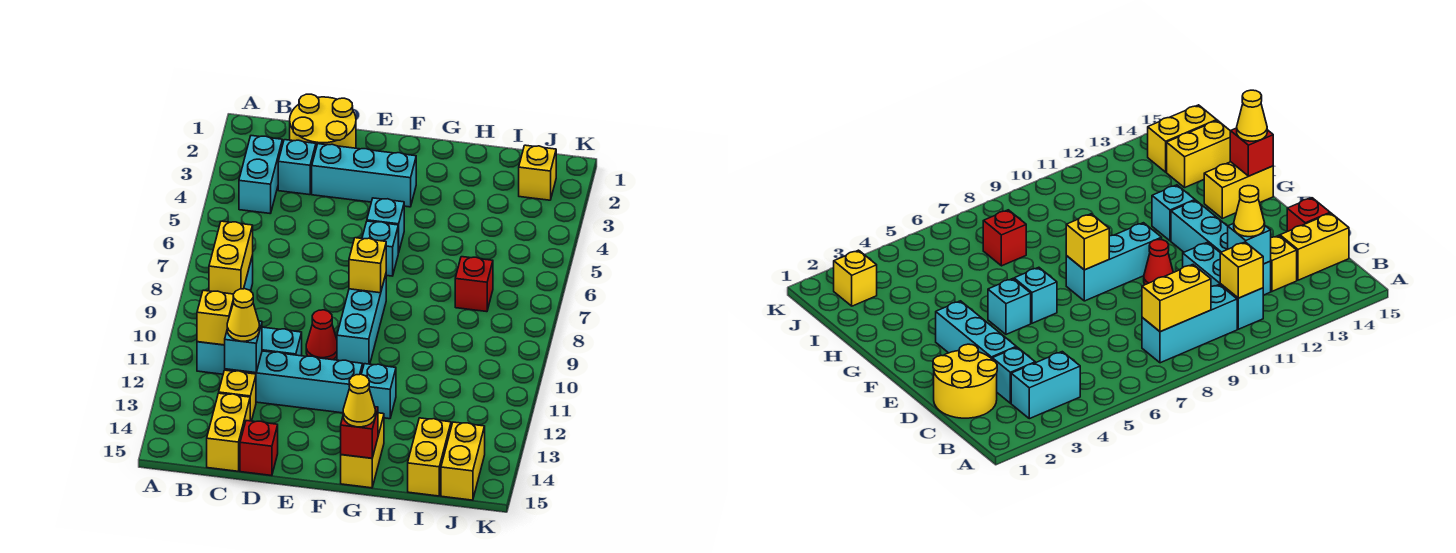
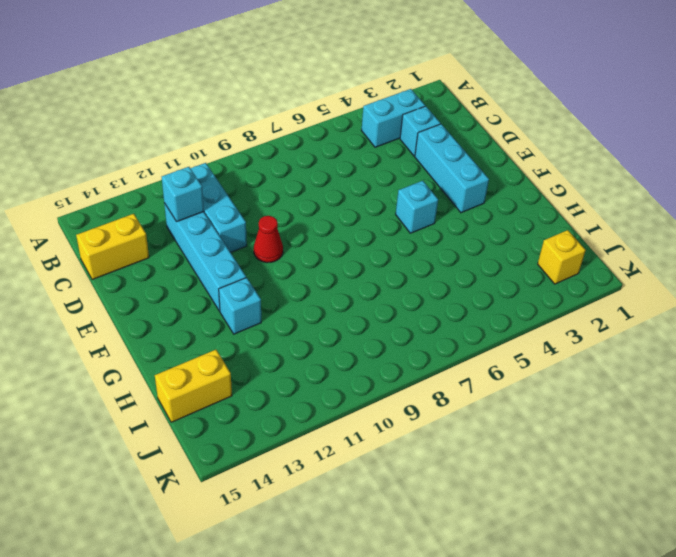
none -> cyan brick B8:B10 level 1
none -> yellow round brick C1:D2 level 1
none -> yellow brick C13 level 1

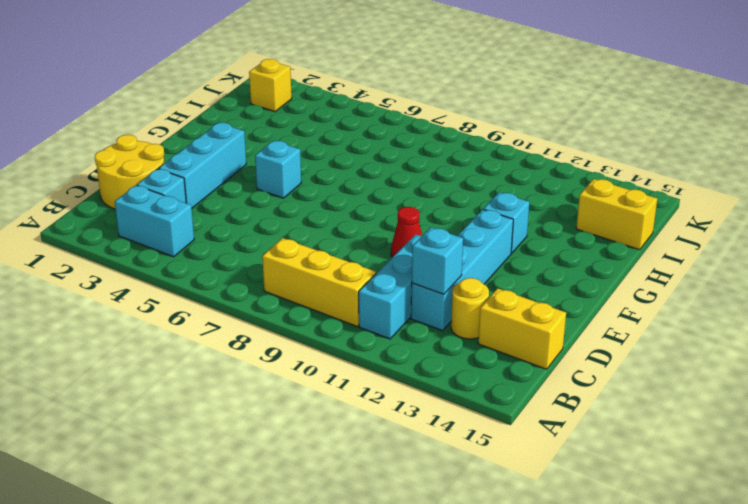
yellow brick B8:B10 level 1 -> cyan brick B8:B10 level 1
yellow round brick C13 level 1 -> yellow brick C13 level 1
none -> red brick D15 level 1
none -> cyan brick F6 level 1
none -> cyan brick F8:F10 level 1

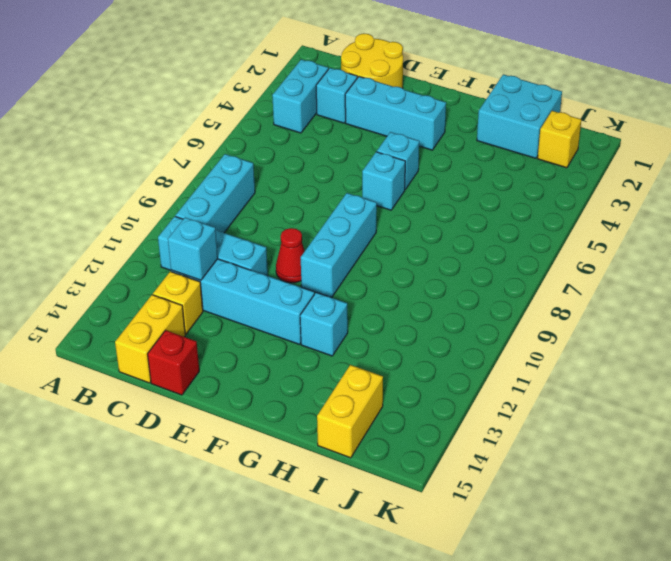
cyan brick H1:I2 level 1 -> none
none -> yellow brick G14:G15 level 1
none -> red brick I7 level 1
none -> yellow brick J14:J15 level 1

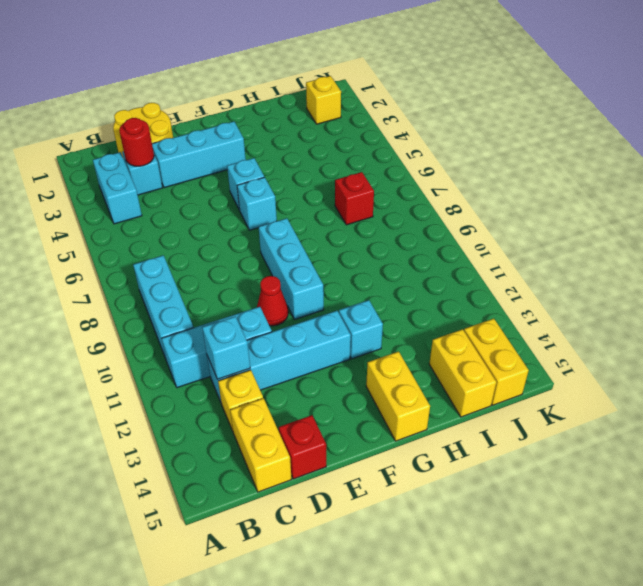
red round brick C3 level 2 -> none
none -> yellow brick B8:B9 level 2
none -> yellow brick B11 level 2
none -> yellow brick F8 level 2

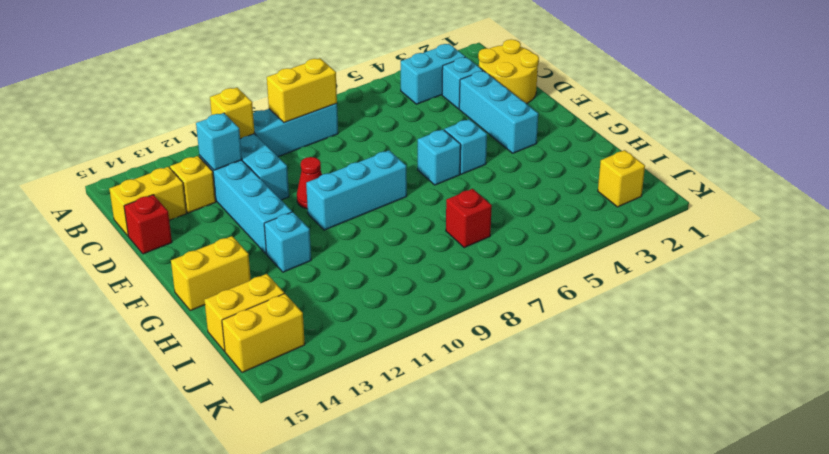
none -> yellow brick F8 level 2
none -> red brick G15 level 2
none -> yellow cone C12 level 3

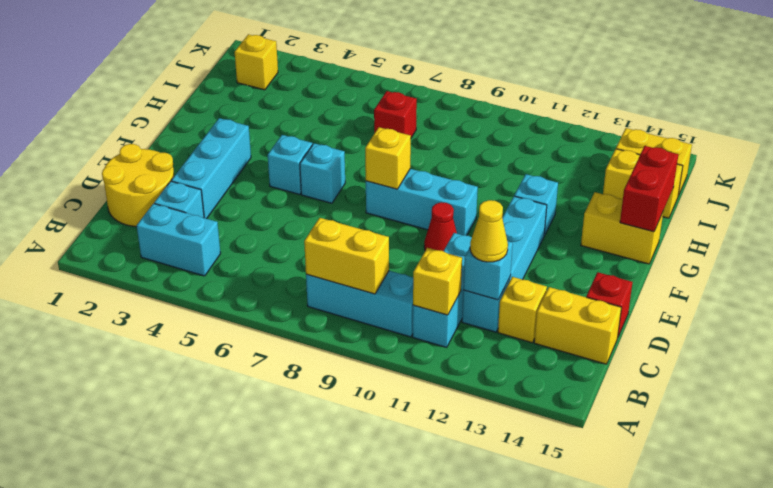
red brick G15:H15 level 2 -> red brick G15 level 2
none -> yellow cone G15 level 3

